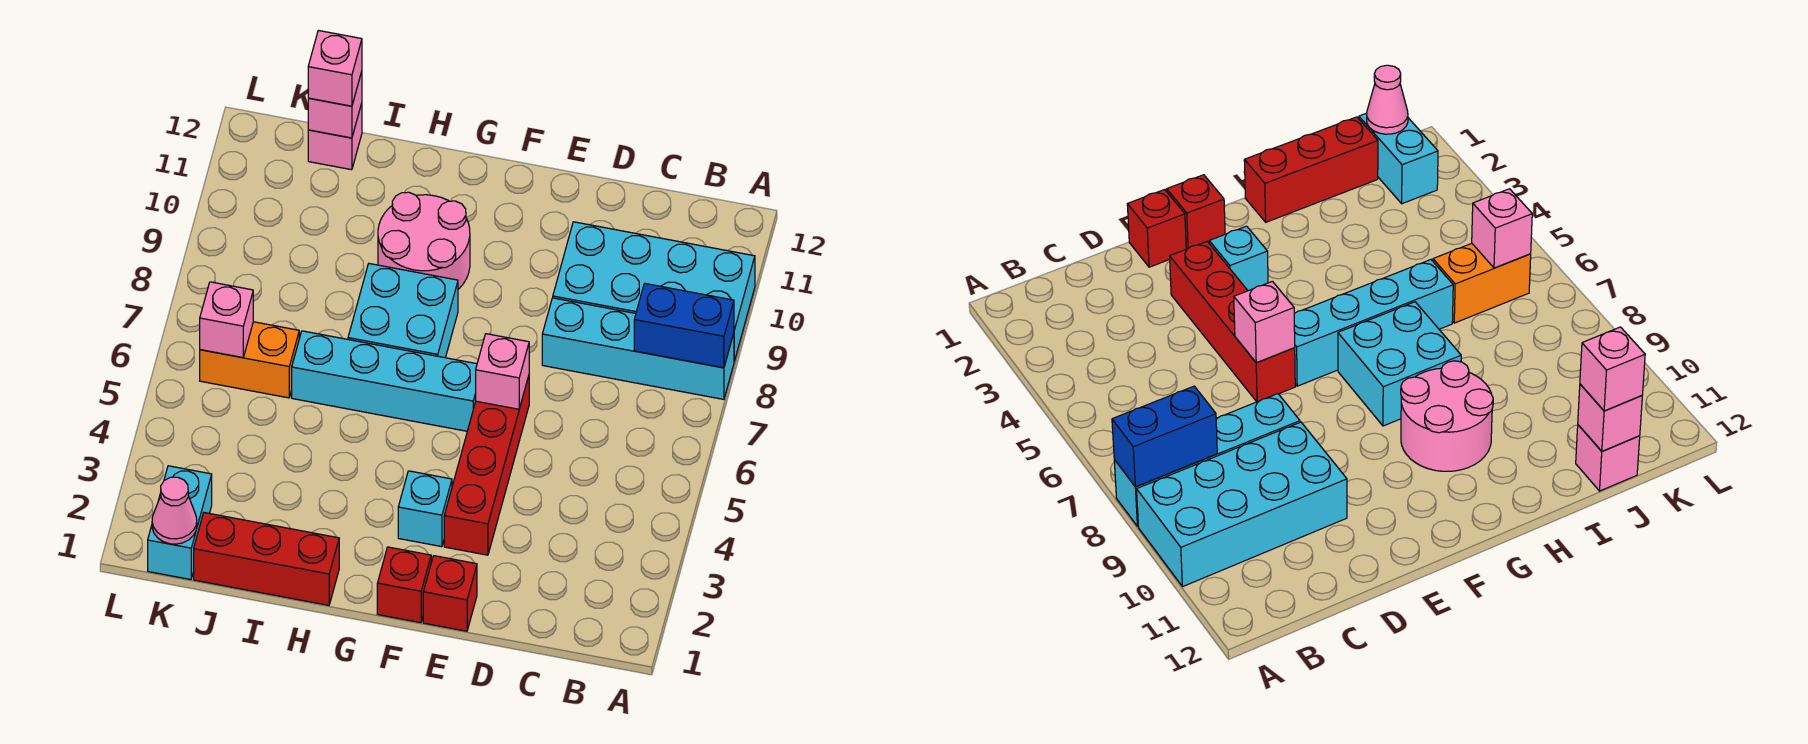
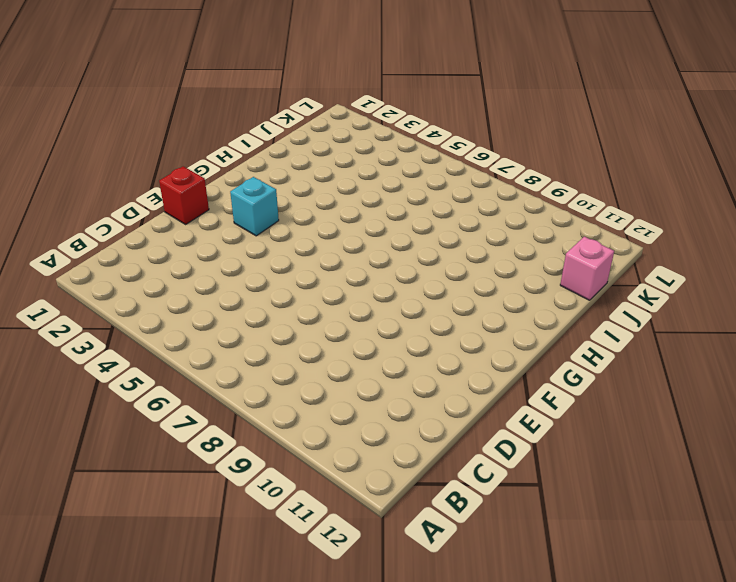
none -> cyan brick A8:D8 level 1
none -> cyan brick A9:D10 level 1
none -> red brick E3:E6 level 1

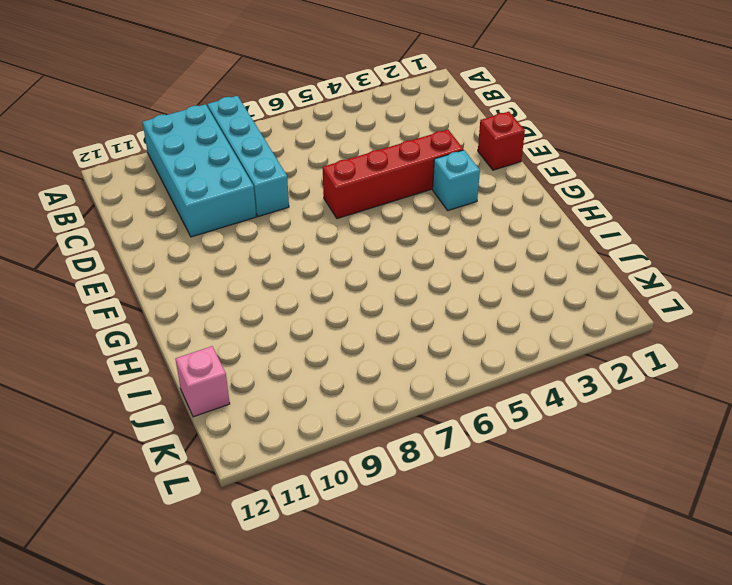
none -> red brick F1 level 1
none -> cyan brick F6:I6 level 1
none -> cyan brick G7:H8 level 1

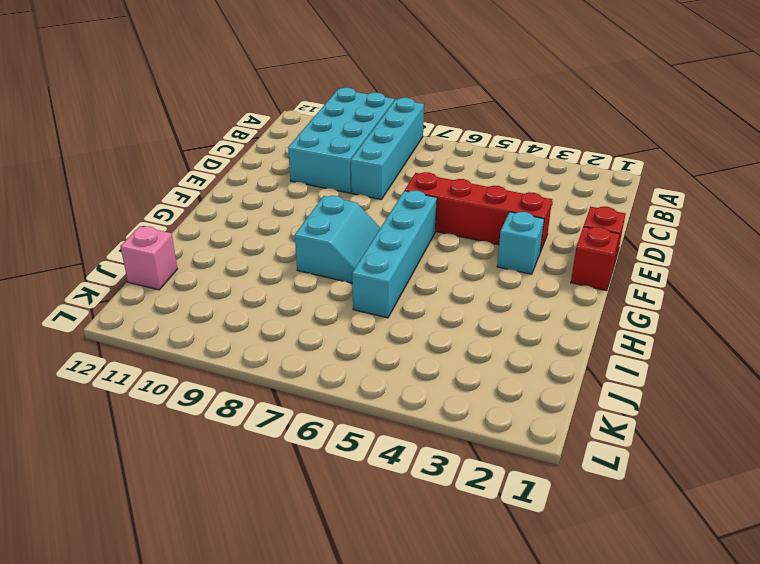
cyan slope G7:H8 level 1 top 8 -> cyan brick G7:H8 level 1
none -> pink round brick G9:H10 level 1
none -> red brick H1:J1 level 1
none -> orange brick J6:K6 level 1

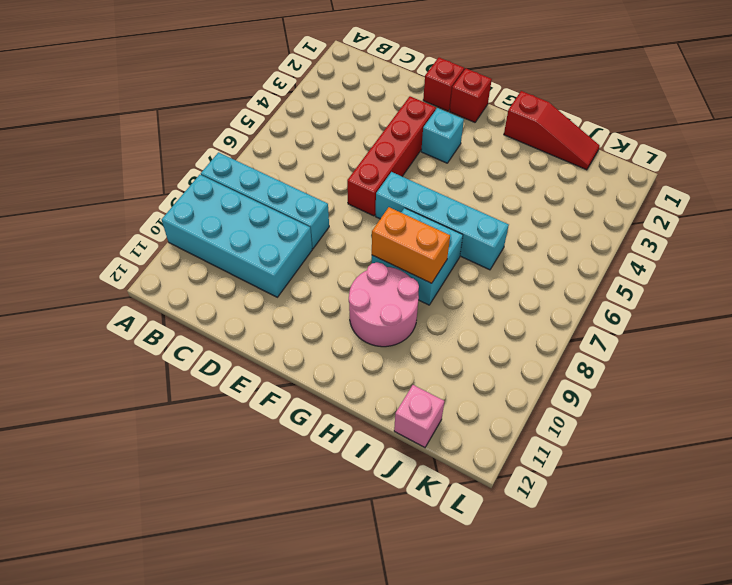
orange brick G8:H8 level 2 -> orange brick J6:K6 level 1
red slope H1:J1 level 1 top H -> red brick H1:J1 level 1
none -> cyan brick K1:K2 level 1
none -> blue brick A8:B8 level 2
none -> pink brick E6 level 2

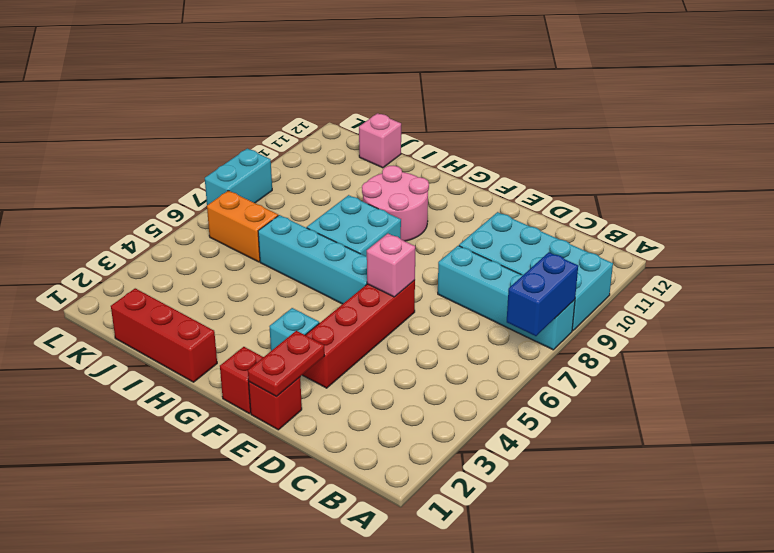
blue brick A7:A8 level 2 -> blue brick A8:B8 level 2
red plate E1:E2 level 2 -> none
cyan brick L7:L8 level 1 -> cyan brick K1:K2 level 1
none -> pink brick J12 level 2
none -> pink cone K1 level 2
none -> pink brick K6 level 2

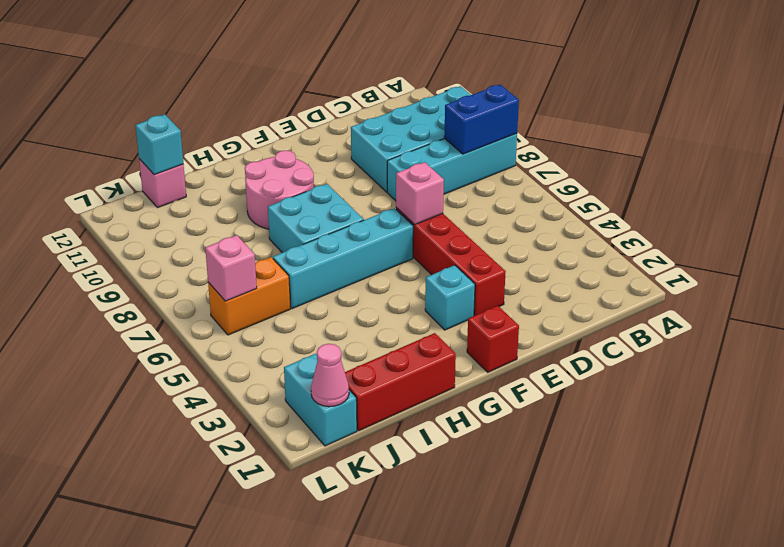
cyan brick J12 level 2 -> pink brick J12 level 2
none -> red brick E1 level 1
none -> pink brick J12 level 3

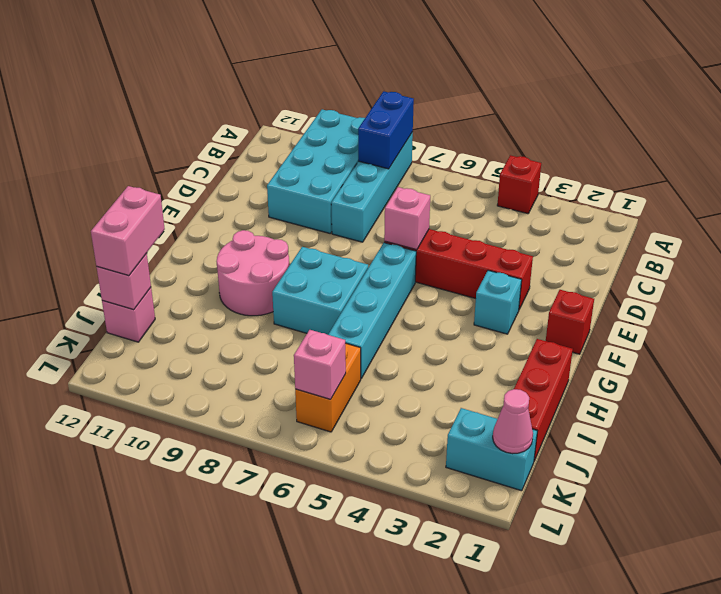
red brick A4 level 1 -> red brick E1 level 1
pink brick I12:J12 level 3 -> pink brick J12 level 3

